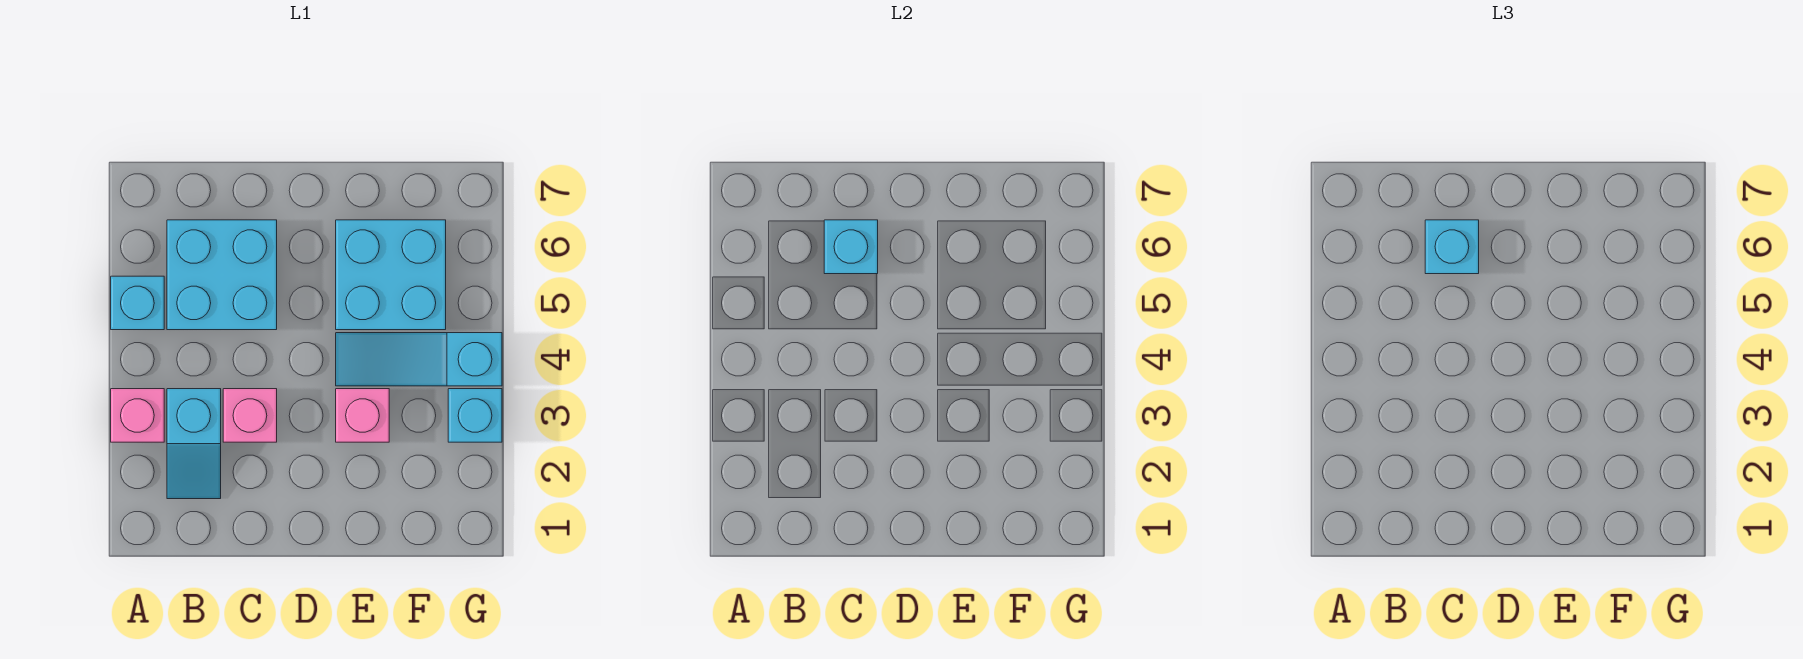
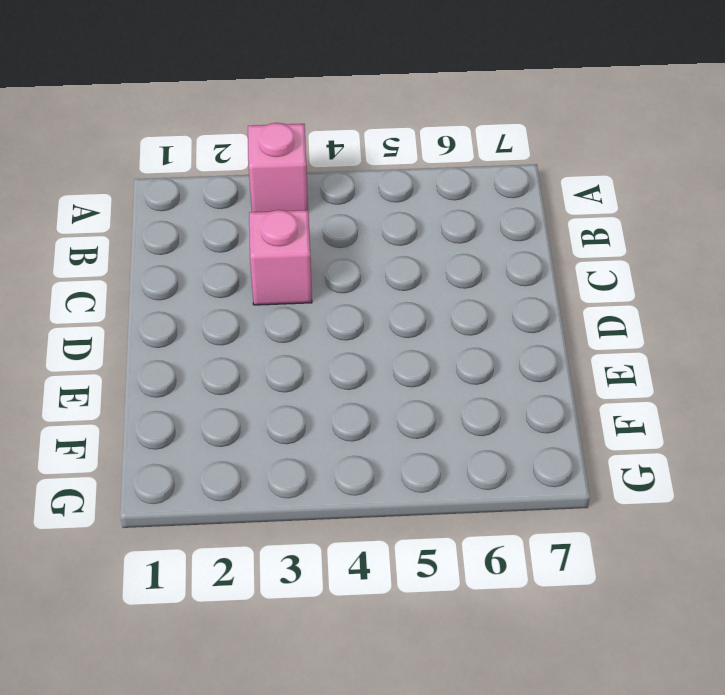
none -> cyan brick A5 level 1
none -> cyan slope B2:B3 level 1 top 3

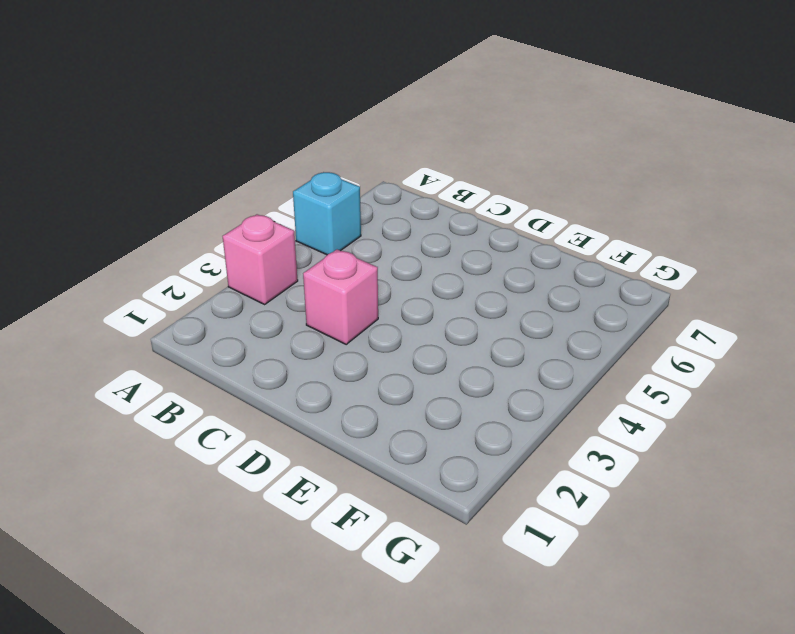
none -> cyan slope B2:B3 level 1 top 3
none -> cyan brick B5:C6 level 1

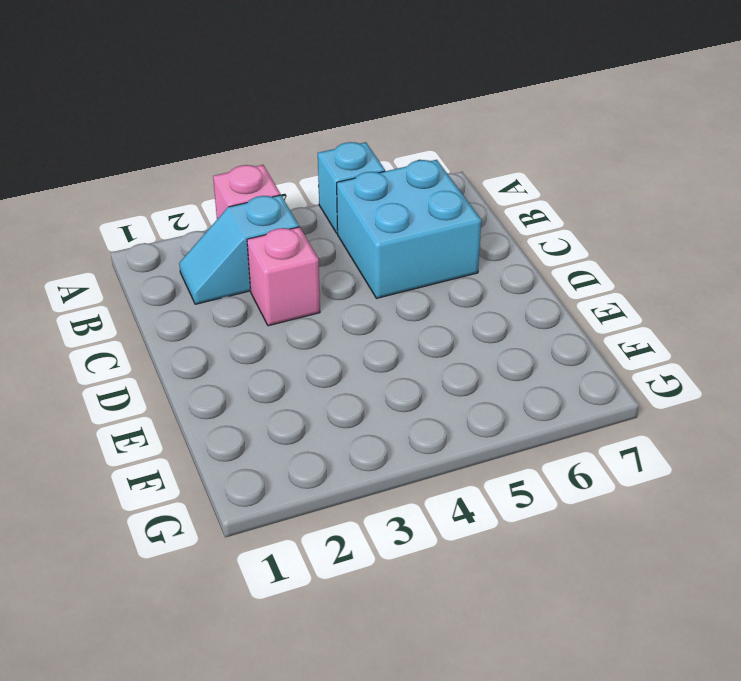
none -> pink brick E3 level 1
none -> cyan slope E4:G4 level 1 top G

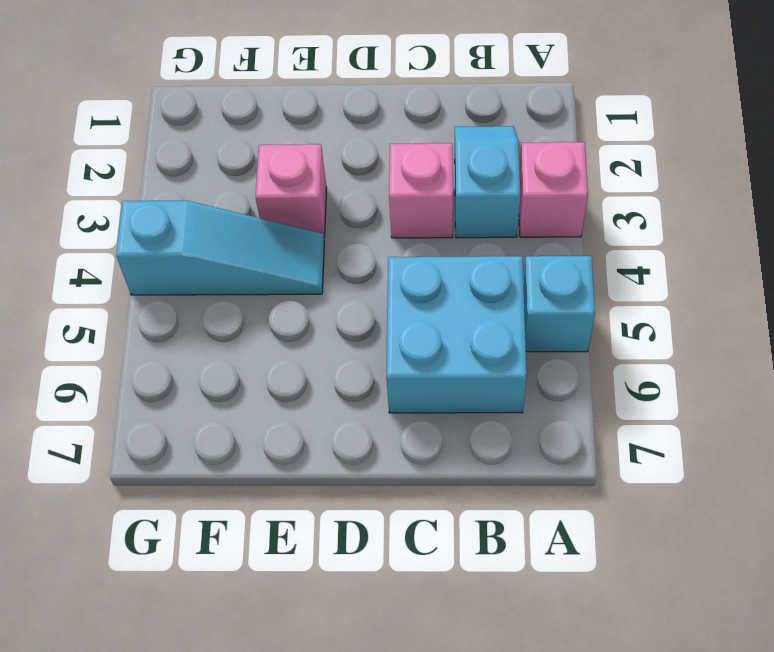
none -> cyan brick E5:F6 level 1
none -> cyan brick G3 level 1

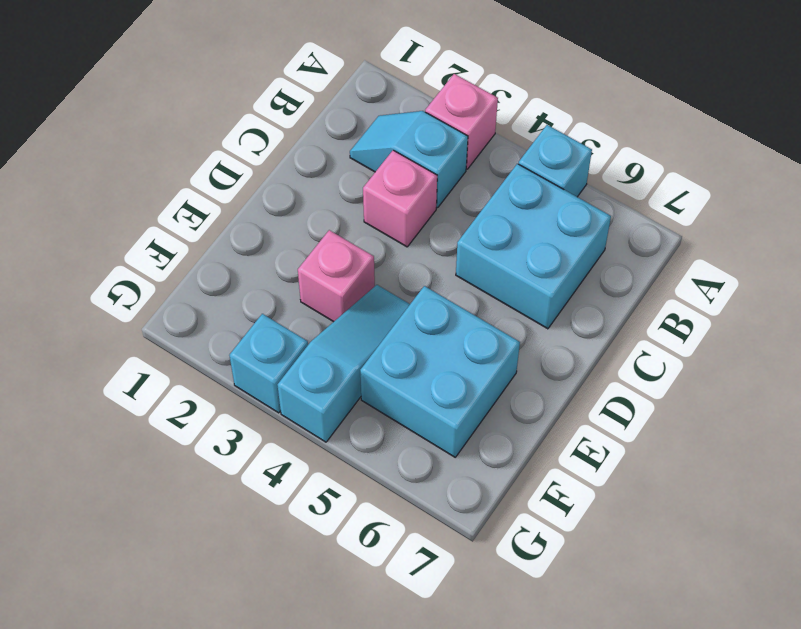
none -> cyan brick C6 level 2
none -> cyan brick C6 level 3

